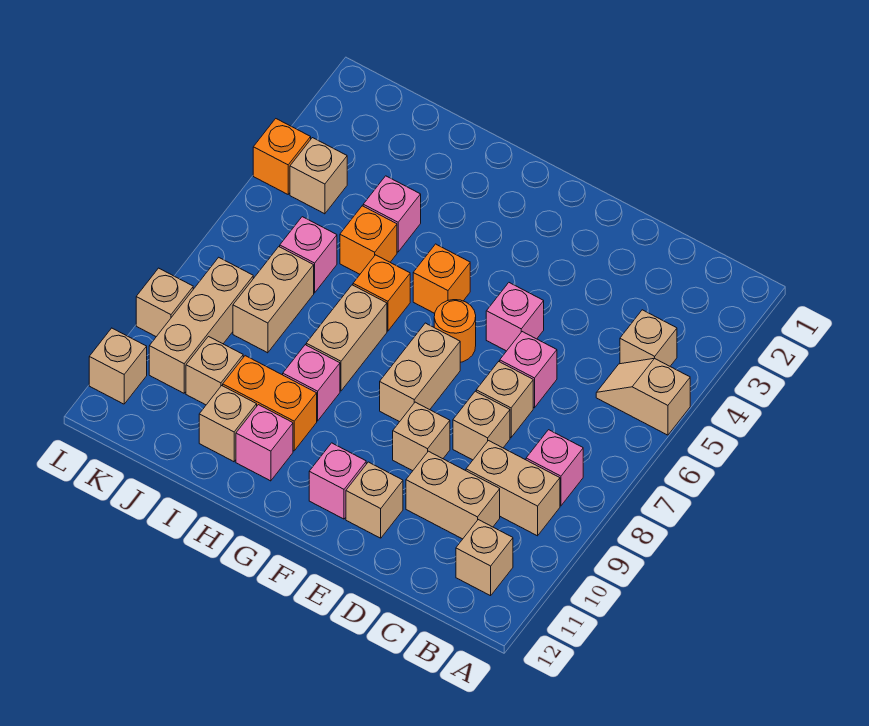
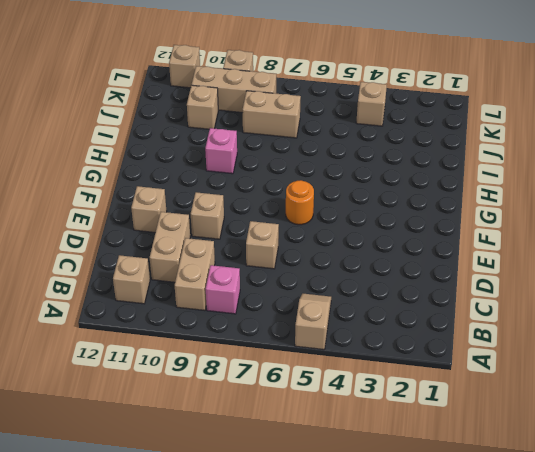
none -> tan brick B4 level 1
none -> pink brick D6 level 1
none -> tan brick D8 level 1
none -> pink brick E5 level 1

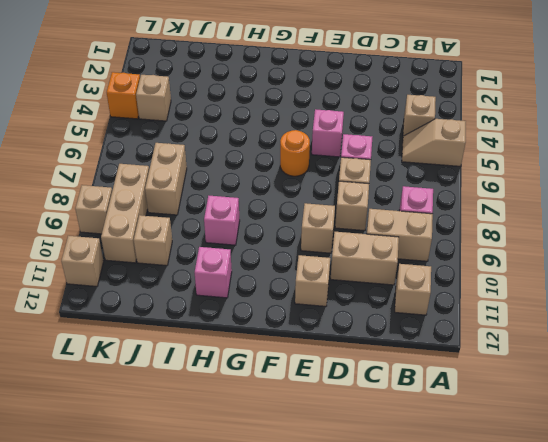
none -> tan brick F7:F8 level 1
none -> pink brick F11 level 1
none -> orange brick G5 level 1
none -> orange brick H6 level 1

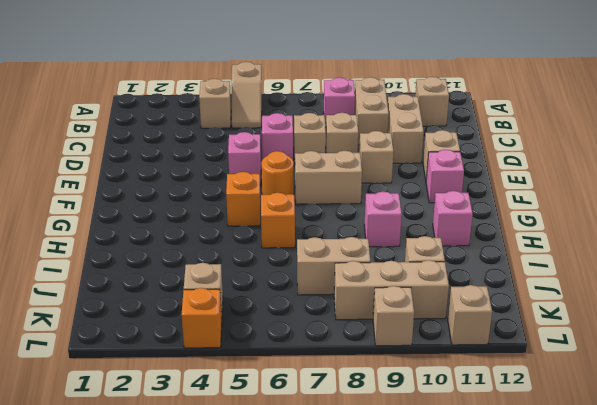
none -> tan brick H7:H8 level 1
none -> orange brick H10:I10 level 1
none -> pink brick I4 level 1
none -> orange brick I5 level 1

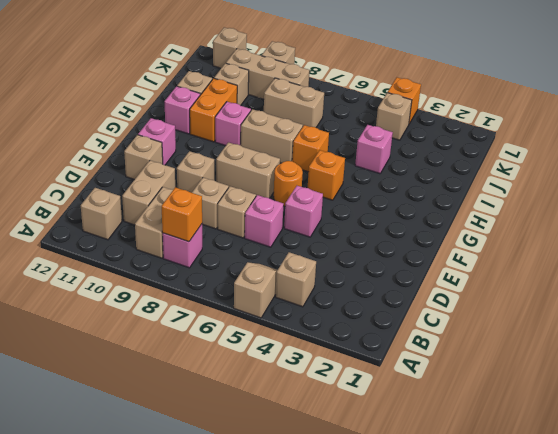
orange brick B8 level 2 -> orange brick I5 level 1
none -> pink brick J6 level 1

